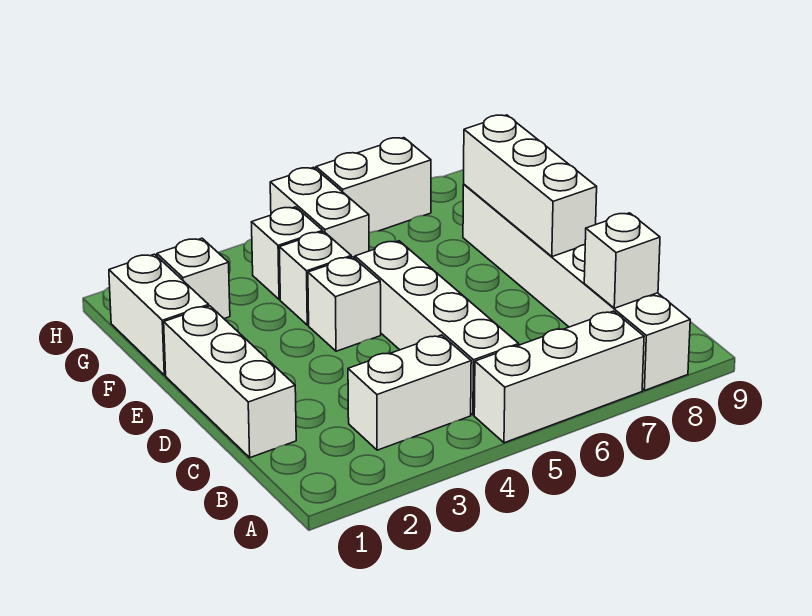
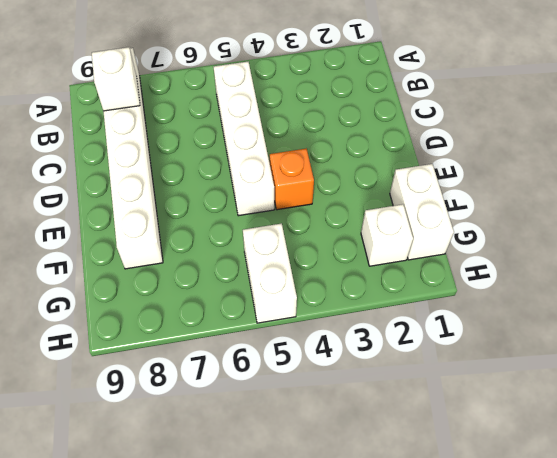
orange brick E4 level 1 -> white brick E4 level 1
none -> white brick A5:A7 level 1
none -> white brick B3:B4 level 1
none -> white brick C1:E1 level 1

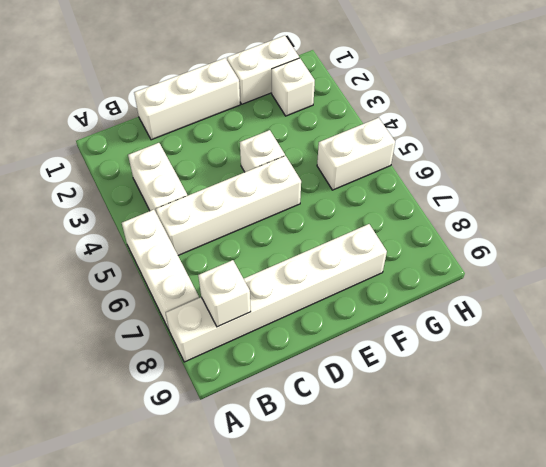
none -> white brick F4 level 1
none -> white brick G4 level 1
none -> white brick H6:H7 level 1

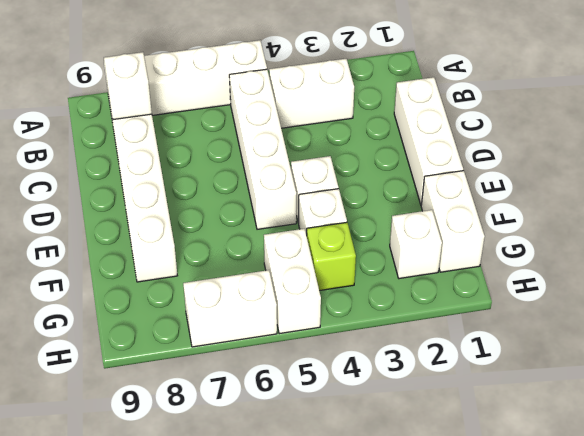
lime brick G4 level 1 -> white brick G4 level 1
none -> white brick D8:F8 level 2

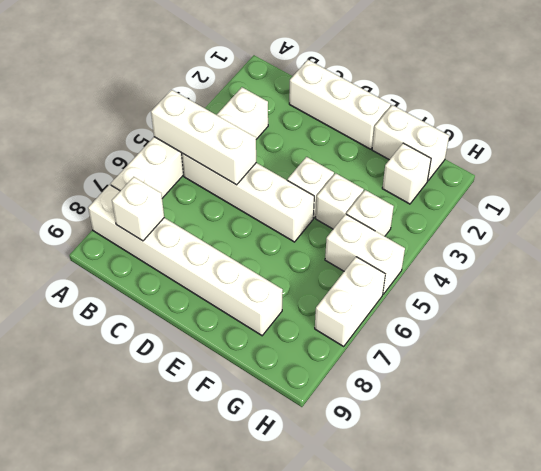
white brick A5:C5 level 2 -> white brick D8:F8 level 2

